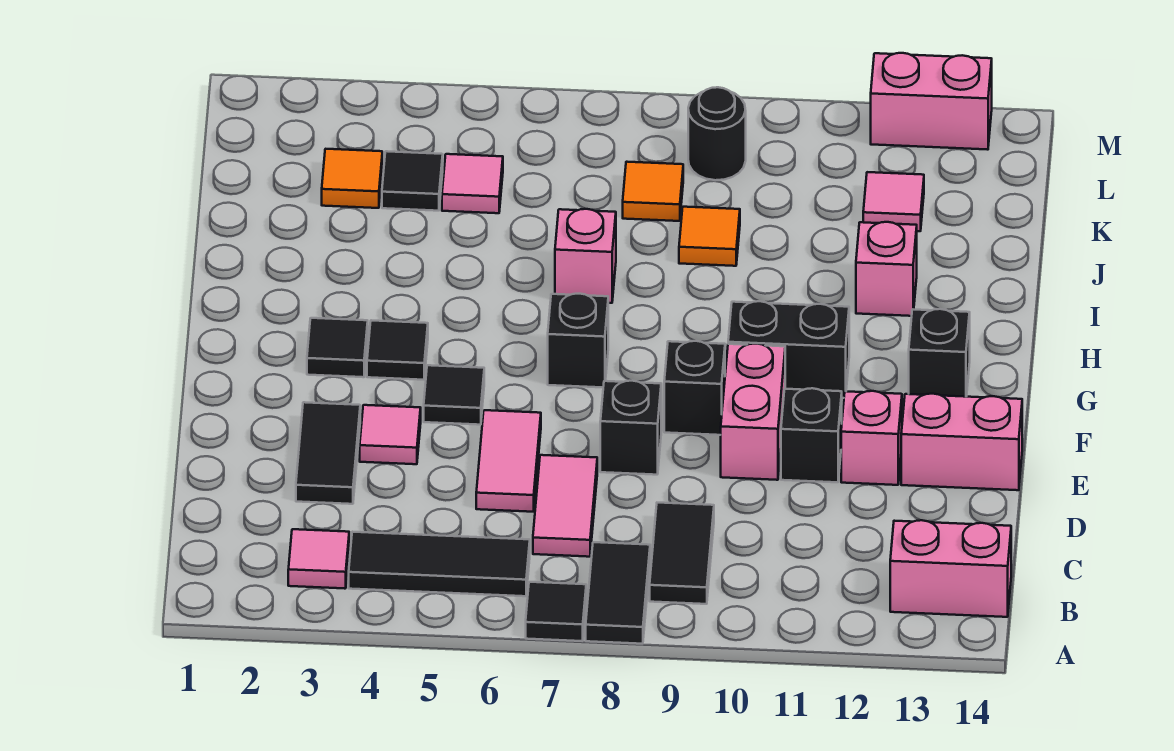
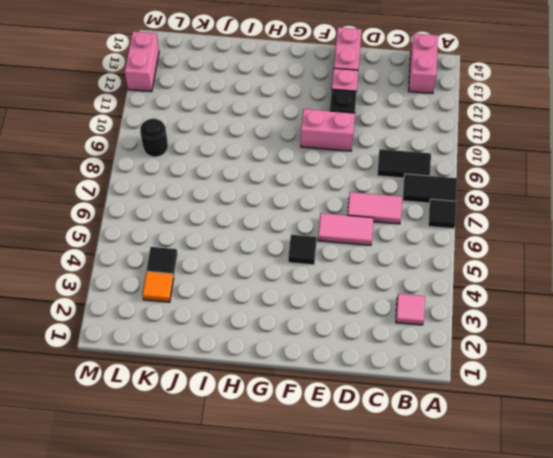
none -> black tile B4:B6 level 1
none -> black tile D3:E3 level 1
none -> pink tile E4 level 1
none -> black brick E8 level 1

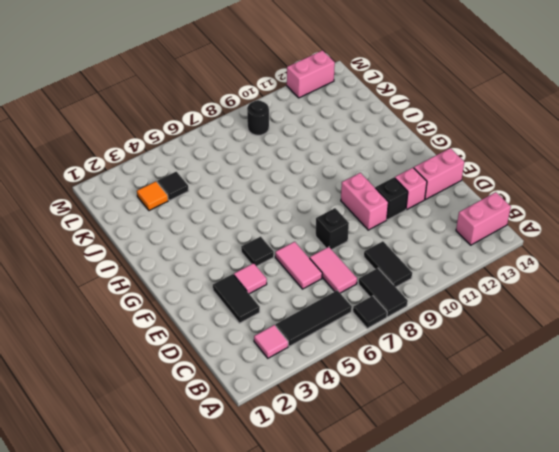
none -> black brick F9 level 1
none -> black tile G3 level 1
none -> black tile G4 level 1
none -> black brick G7 level 1

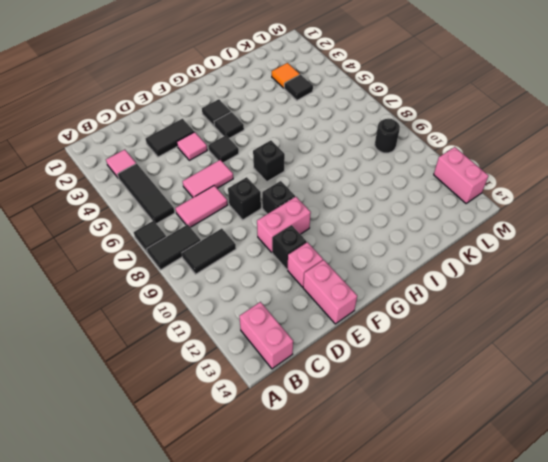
none -> black brick G10:G11 level 1
none -> black brick G13 level 1
none -> pink brick I7 level 1
none -> pink brick I12 level 1

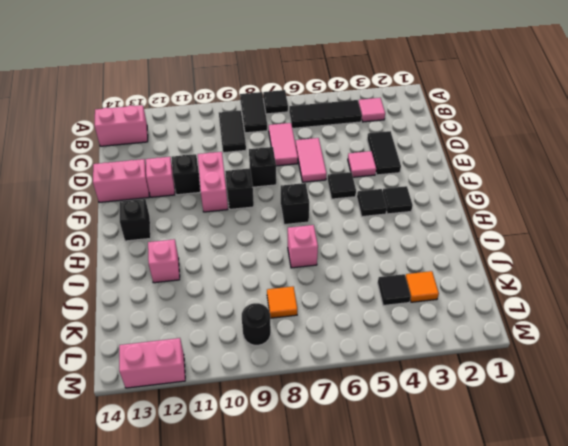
none -> black brick G10:G11 level 1
none -> orange tile J9 level 1
none -> pink tile K5 level 1
none -> pink tile K12 level 1

